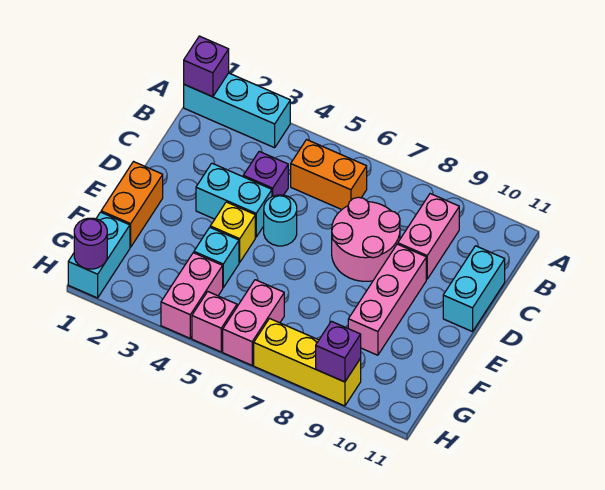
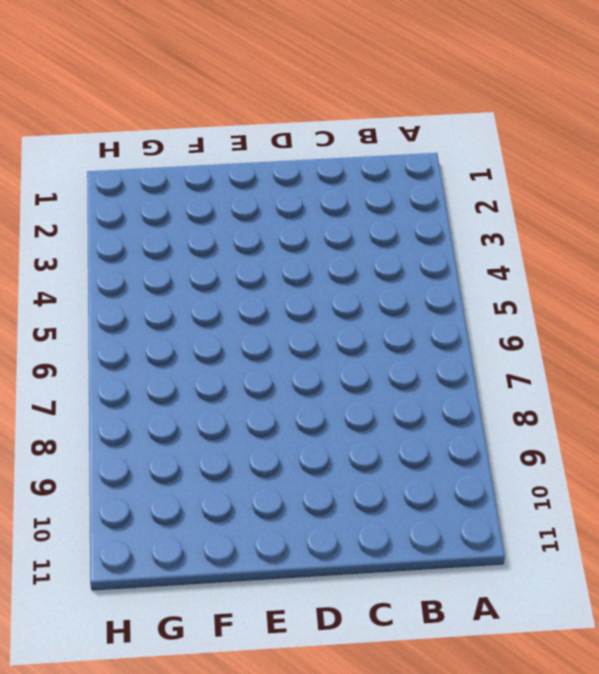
none -> cyan brick A1:A3 level 1
none -> orange brick B5:B6 level 1
none -> pink brick B9:C9 level 1

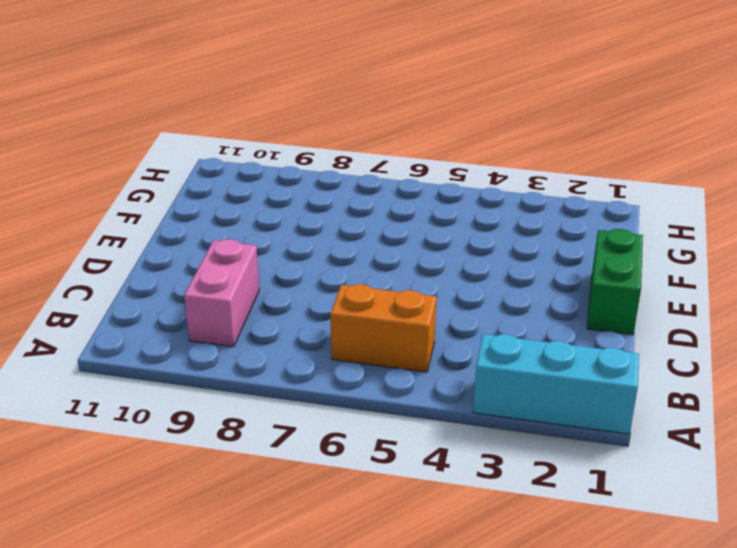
green brick D1:E1 level 1 -> orange brick E1:F1 level 1
none -> purple brick C4 level 1
none -> pink round brick C7:D8 level 1
none -> cyan brick C11:D11 level 1

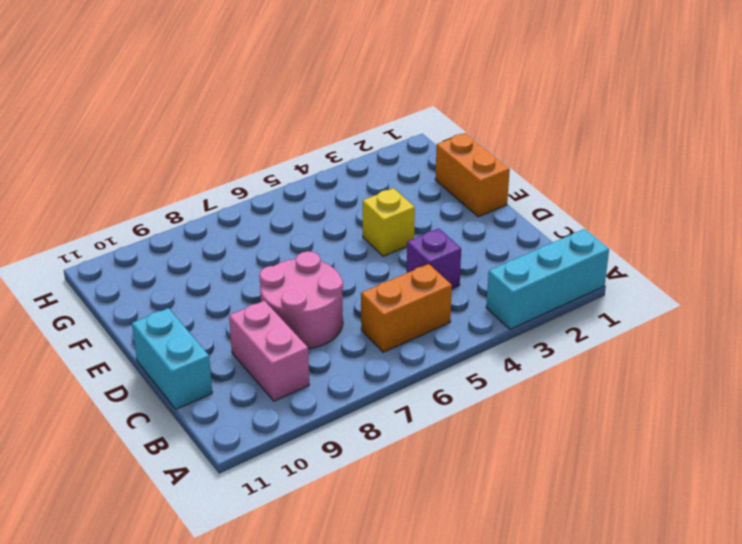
none -> cyan brick D3:D4 level 1
none -> cyan round brick D5 level 1
none -> pink brick D9:F9 level 1

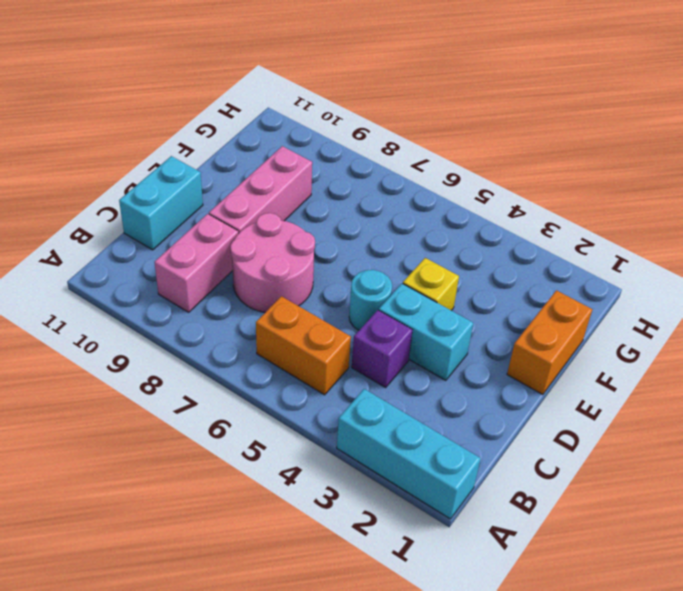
none -> cyan brick F4 level 1
none -> cyan brick G1:H1 level 1
none -> pink brick G4:H4 level 1

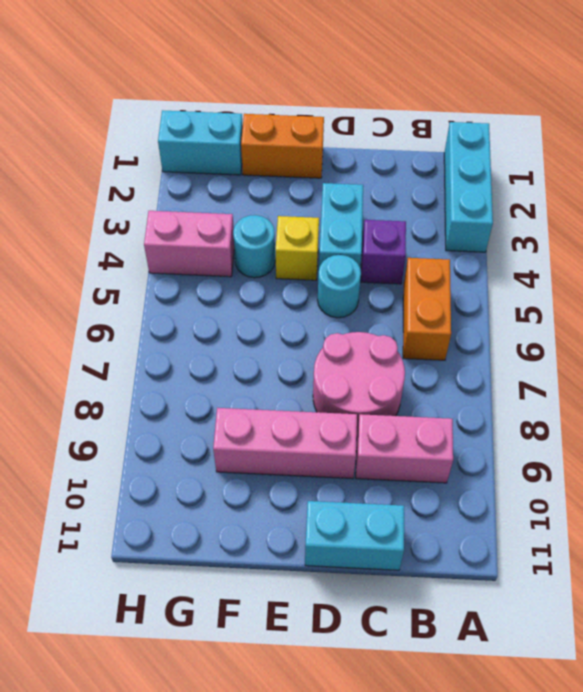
cyan round brick F4 level 1 -> cyan brick F4 level 1
none -> pink brick G6:H6 level 1
none -> pink brick H5 level 1
none -> yellow brick H7:H9 level 1

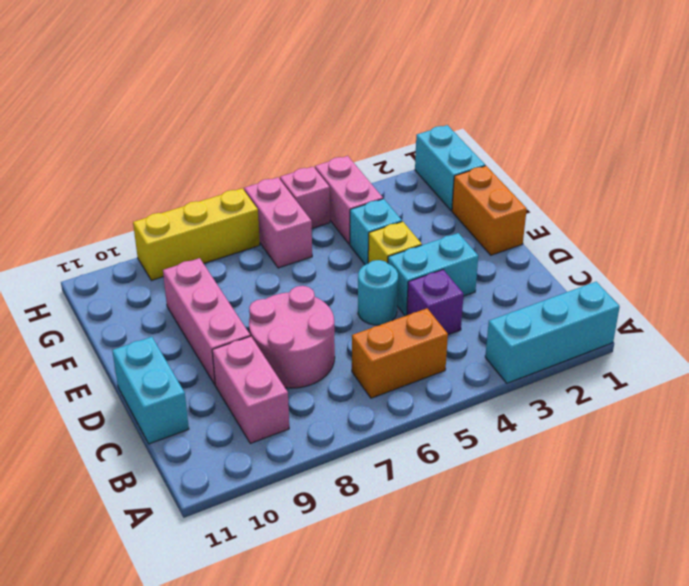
none -> purple brick A1 level 2
none -> purple round brick H1 level 2
none -> purple brick H9 level 2

